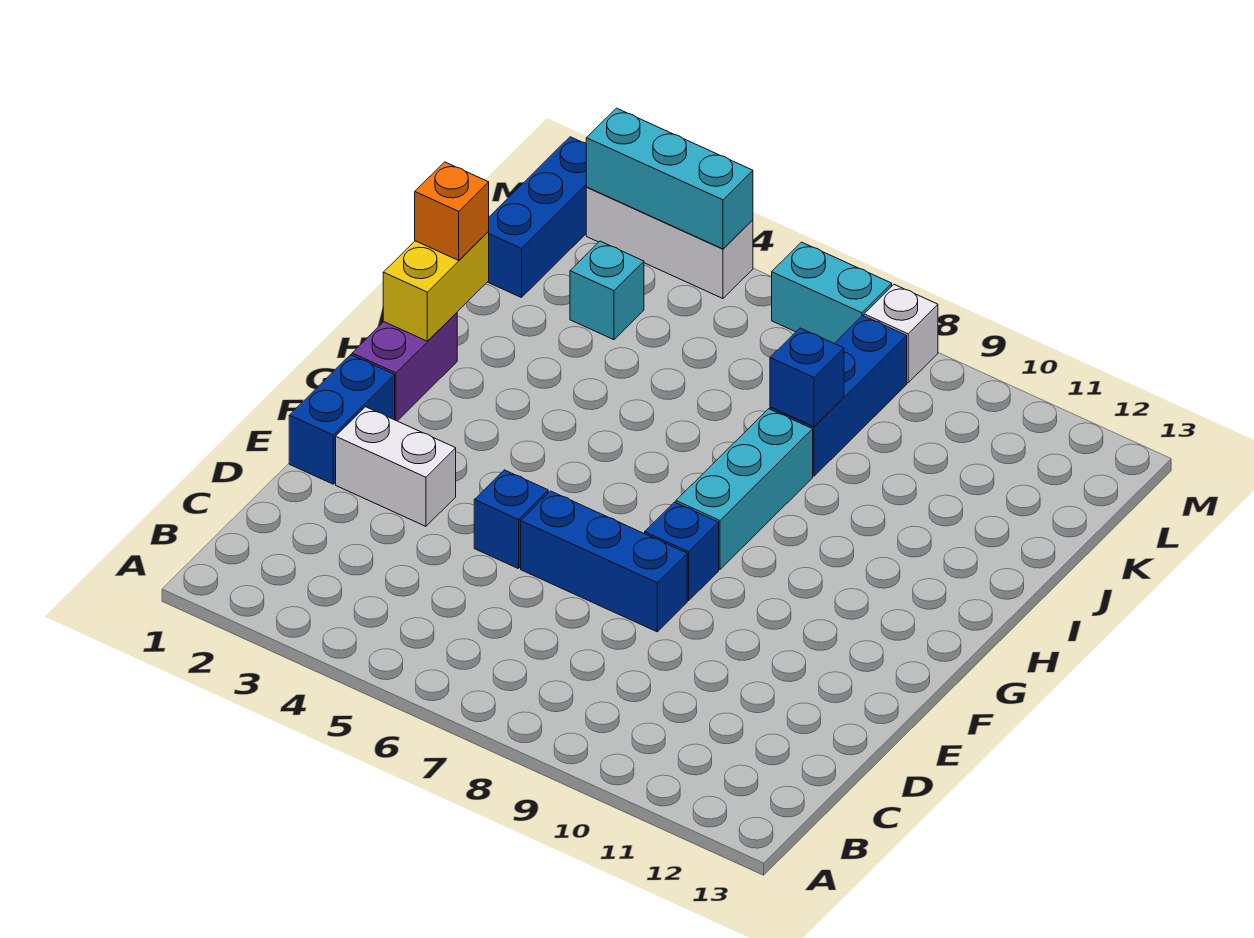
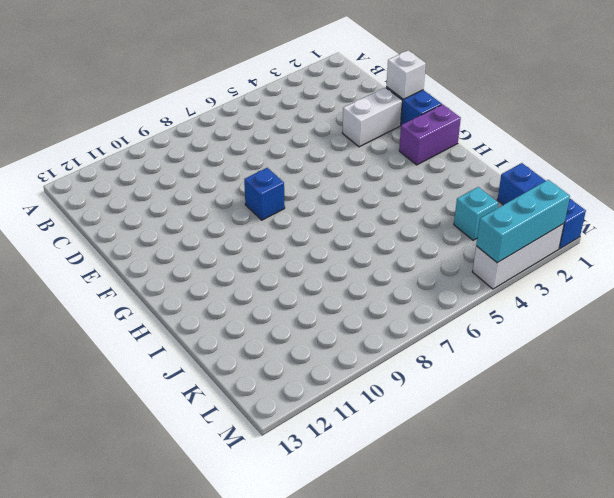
white brick E1 level 2 -> white brick M8 level 1
purple brick G1:G2 level 1 -> purple brick G1:H1 level 1
none -> blue brick E5 level 1
none -> blue brick E6:E8 level 1
none -> cyan brick G8:I8 level 1

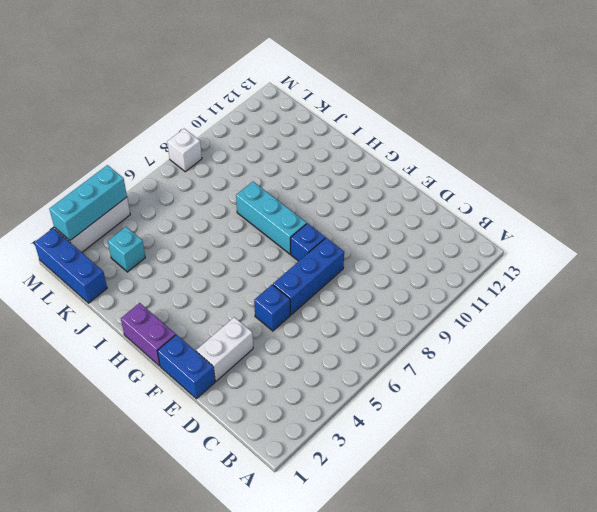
none -> blue brick J8:L8 level 1
none -> cyan brick M6:M7 level 1
none -> yellow brick H1:I1 level 2

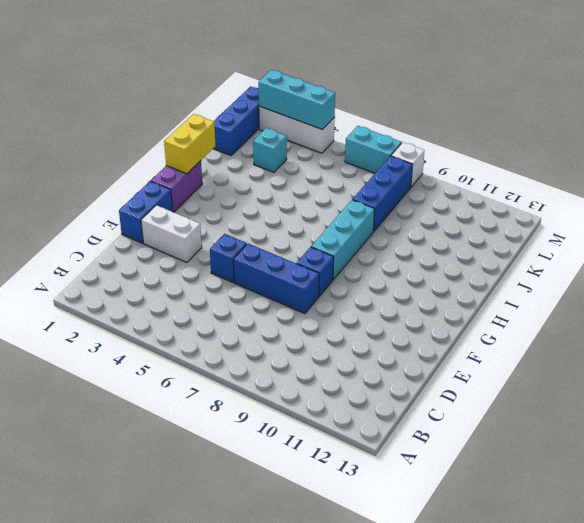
none -> blue brick J8 level 2
none -> orange brick I1 level 3

